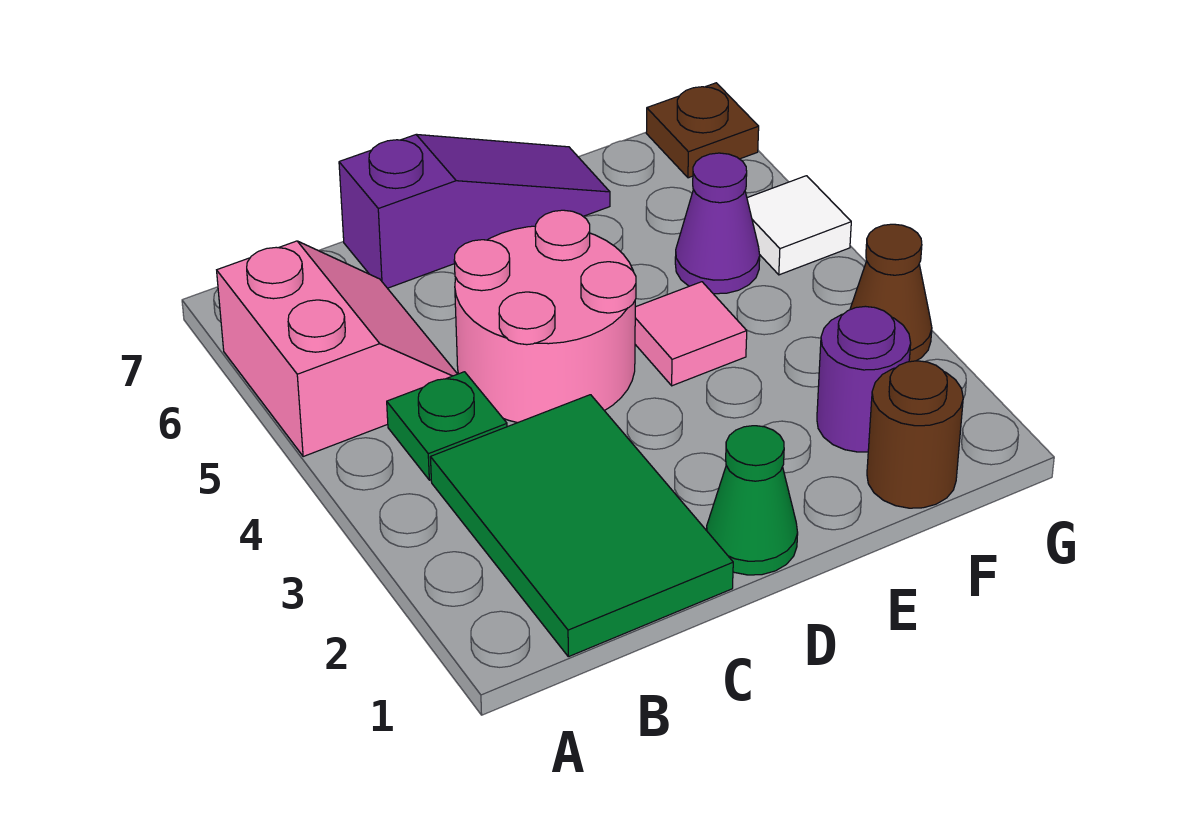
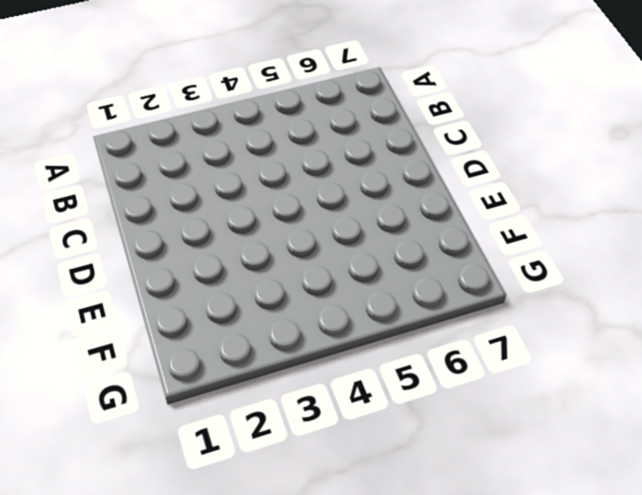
none -> pink slope A5:B6 level 1 top A
none -> green tile B1:C3 level 1
none -> green plate B4 level 1

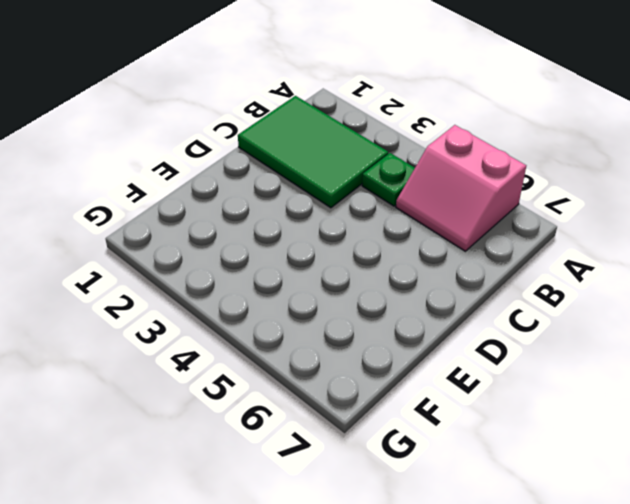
none -> pink round brick C4:D5 level 1
none -> purple slope C7:E7 level 1 top C
none -> green cone D1 level 1

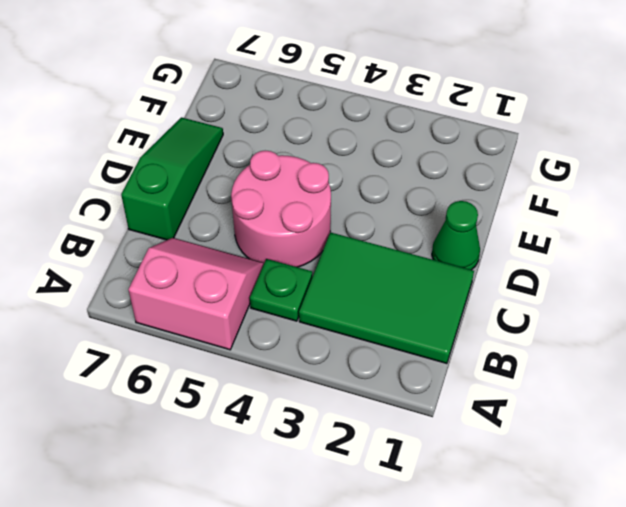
green slope C7:E7 level 1 top C -> purple slope C7:E7 level 1 top C
none -> pink tile E4 level 1
none -> brown round brick F1 level 1
none -> purple round brick F2 level 1

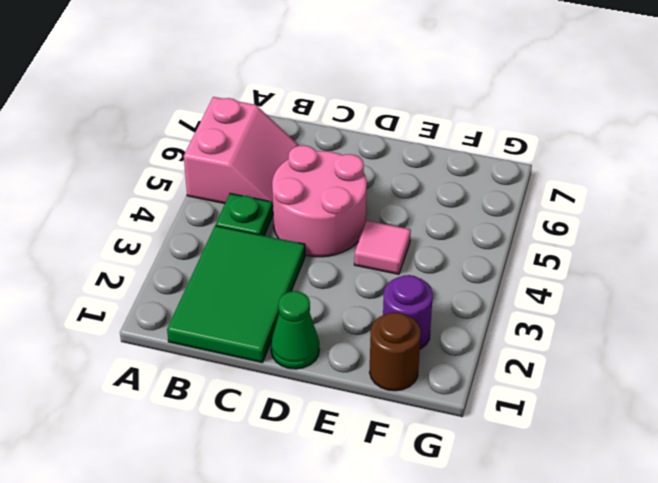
none -> purple slope C7:E7 level 1 top C
none -> purple cone F5 level 1
none -> brown cone G3 level 1

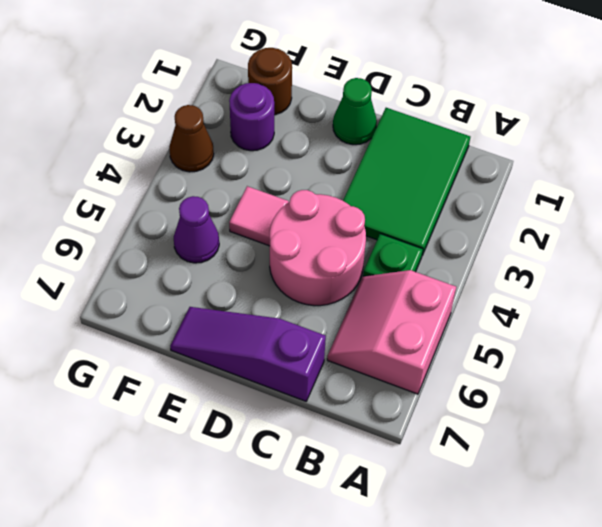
none -> white tile G5 level 1
none -> brown plate G7 level 1

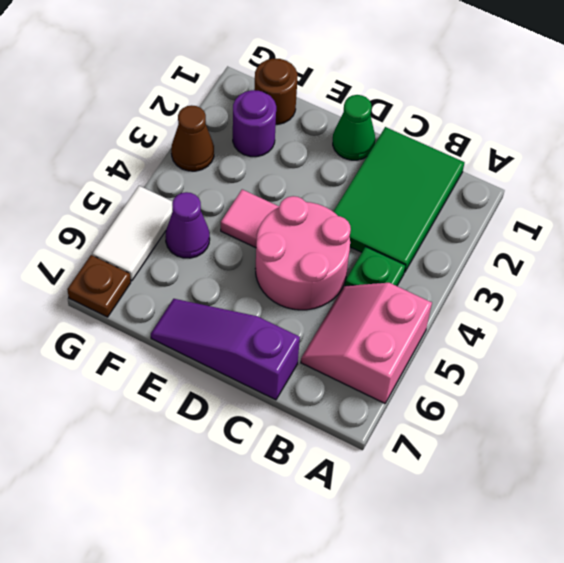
white tile G5:G6 level 1 -> white tile G5 level 1

